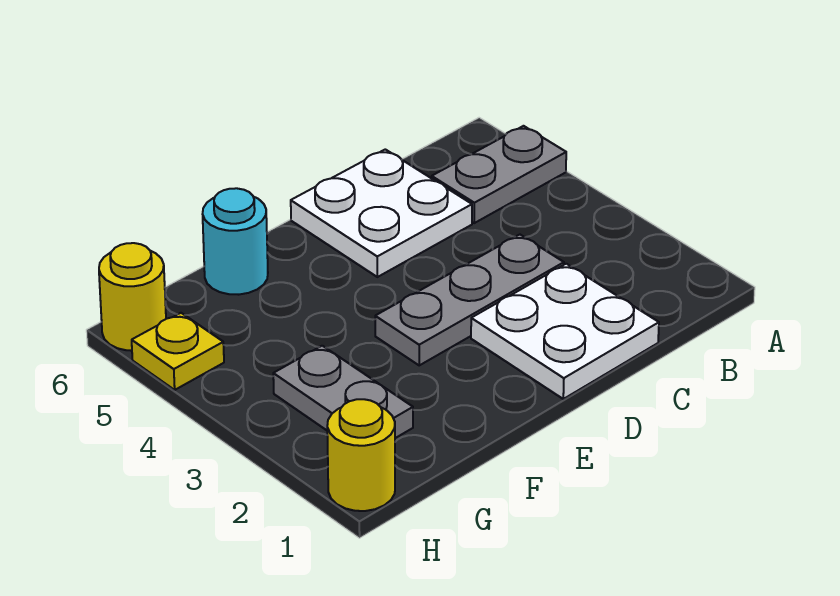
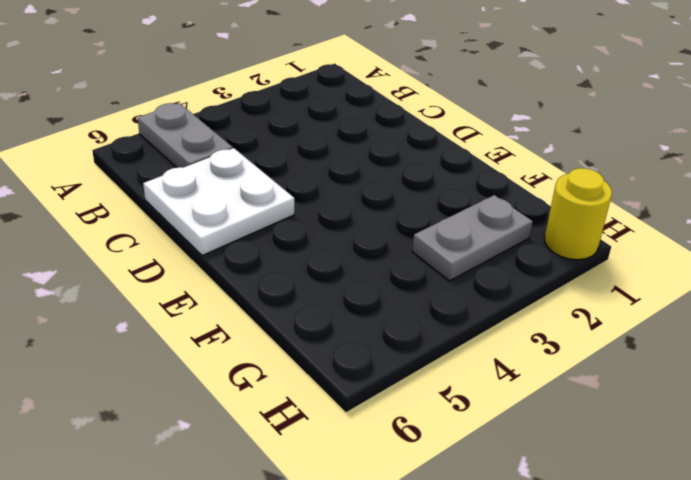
none -> white plate C1:D2 level 1
none -> grey plate C3:E3 level 1

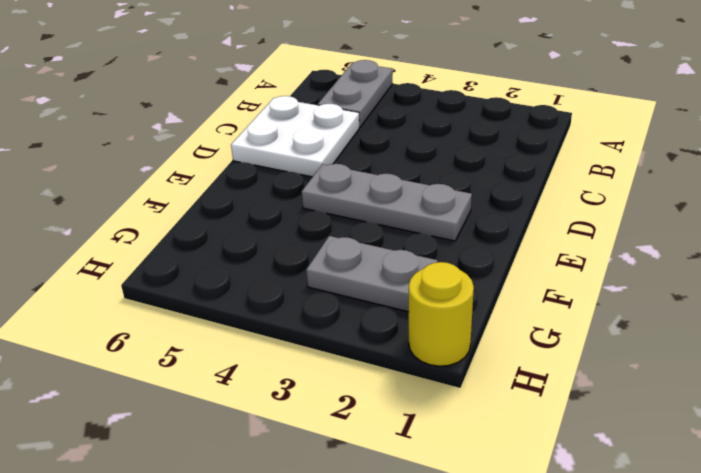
grey plate E2:E4 level 1 -> grey plate C3:E3 level 1
none -> white plate C1:D2 level 1
none -> cyan round brick F6 level 1

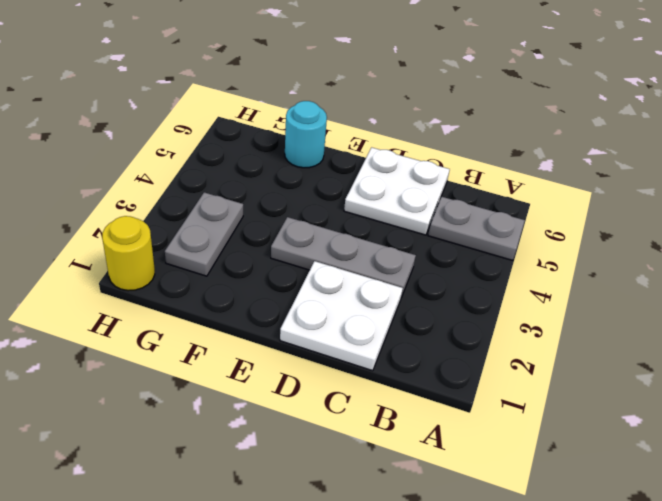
none -> yellow plate H5 level 1
none -> yellow round brick H6 level 1

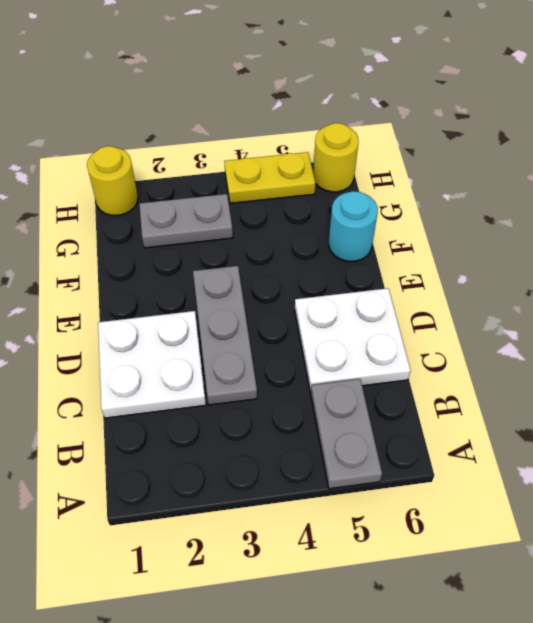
yellow plate H4:H5 level 1 -> yellow plate H5 level 1

